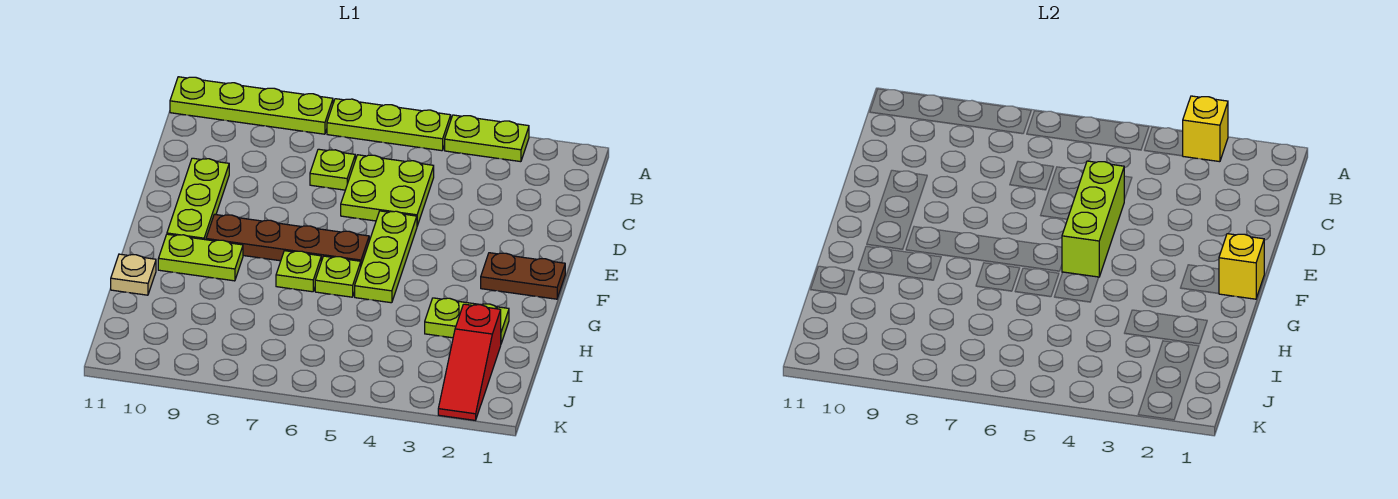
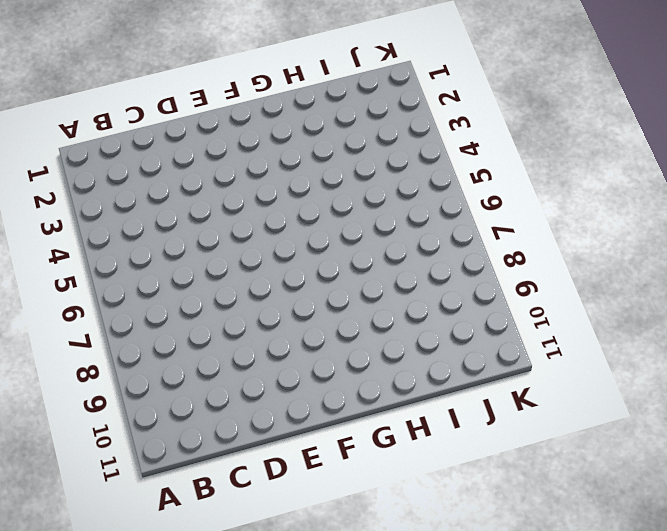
none -> lime plate A3:A4 level 1
none -> lime plate A5:A7 level 1
none -> lime plate A8:A11 level 1

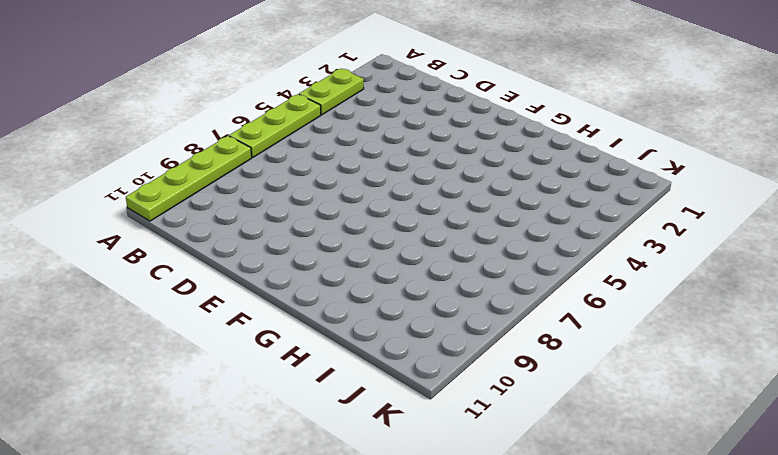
none -> lime plate C5:D6 level 1
none -> lime plate C7 level 1
none -> lime plate D10:F10 level 1

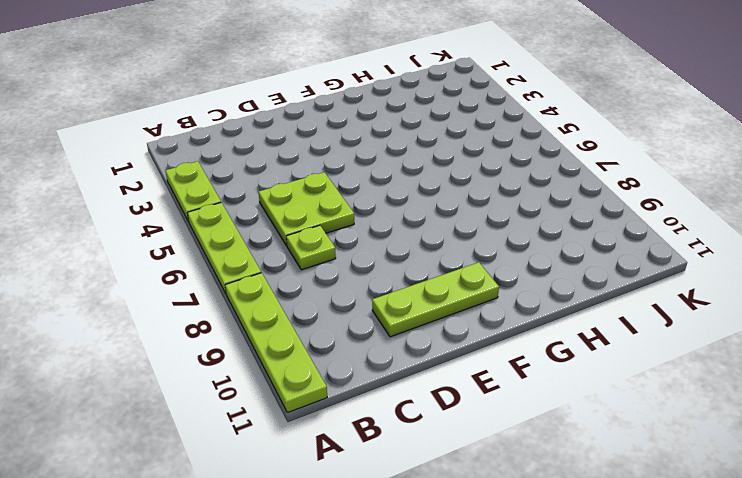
none -> lime plate E5:G5 level 1
none -> brown plate F1:F2 level 1
none -> brown plate F6:F9 level 1

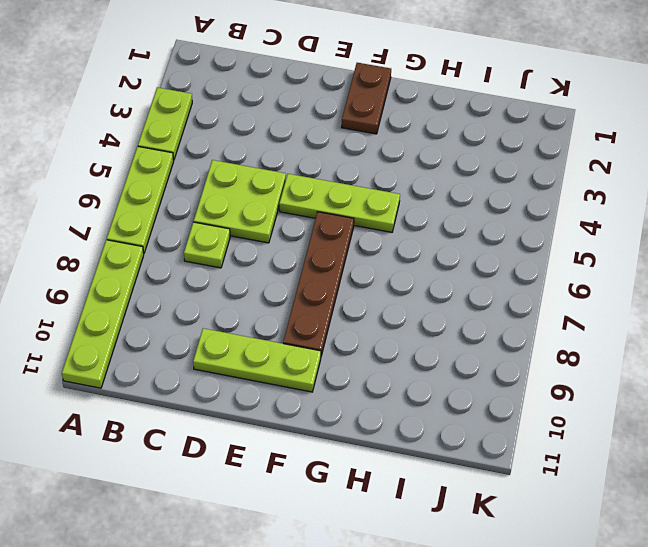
none -> lime plate G6 level 1
none -> lime plate G7 level 1
none -> lime plate G9:G10 level 1

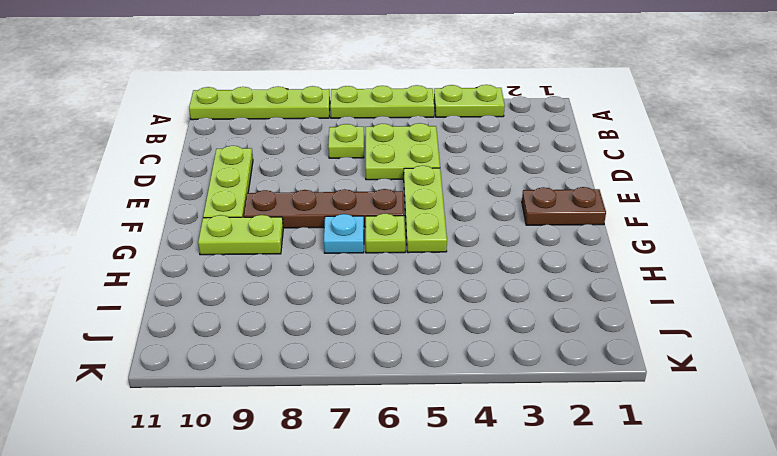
cyan plate G7 level 1 -> lime plate G7 level 1
none -> lime plate H2:H3 level 1
none -> tan plate H11 level 1
none -> red slope I2:K2 level 1 top I

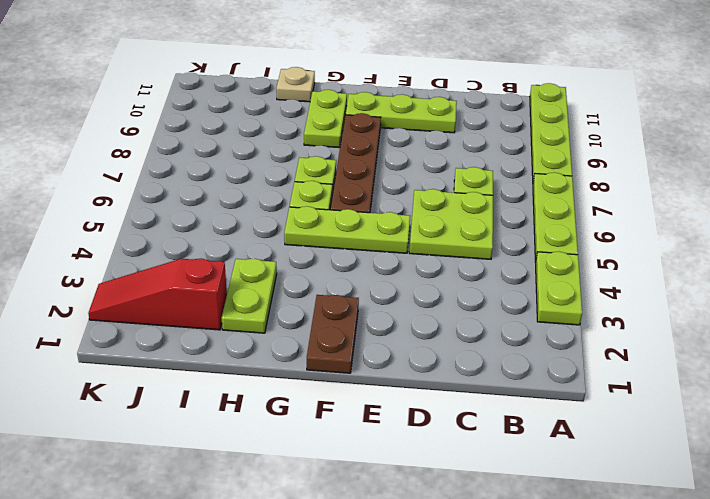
none -> yellow brick A3 level 2
none -> lime brick D5:F5 level 2
none -> yellow brick F1 level 2

